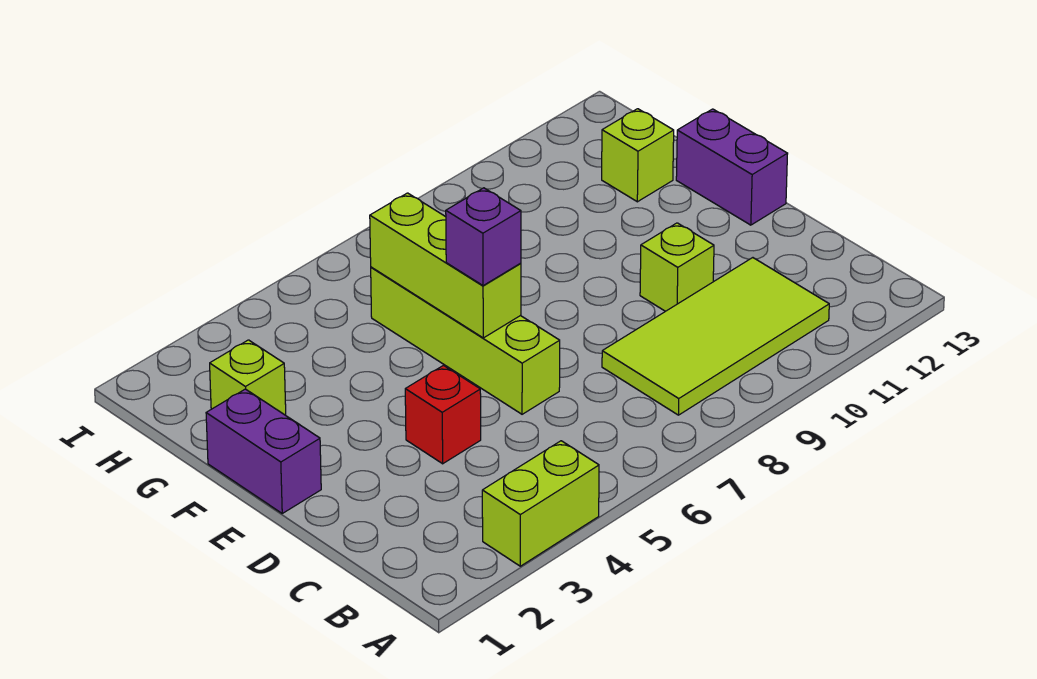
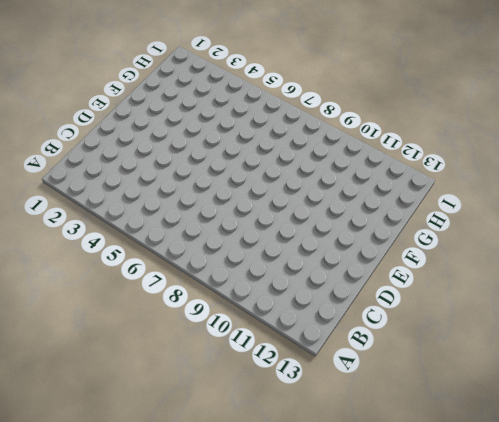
none -> lime brick A3:A4 level 1
none -> lime tile B8:C11 level 1

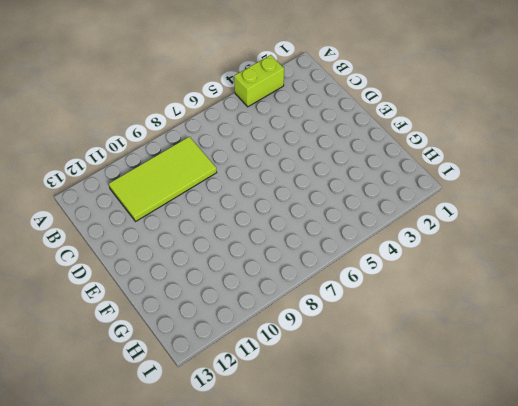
none -> red brick D4 level 1
none -> lime brick D6:G6 level 1

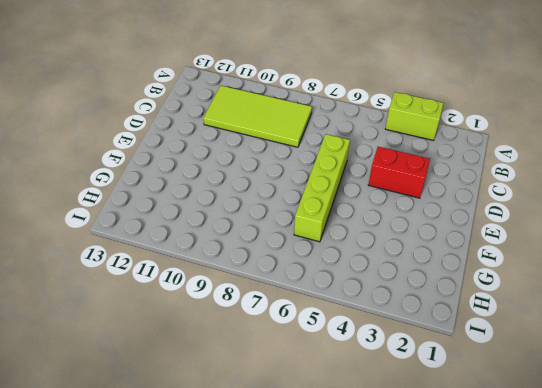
red brick D3:D4 level 1 -> red brick D4 level 1
none -> lime brick D10 level 1
none -> purple brick E1:F1 level 1

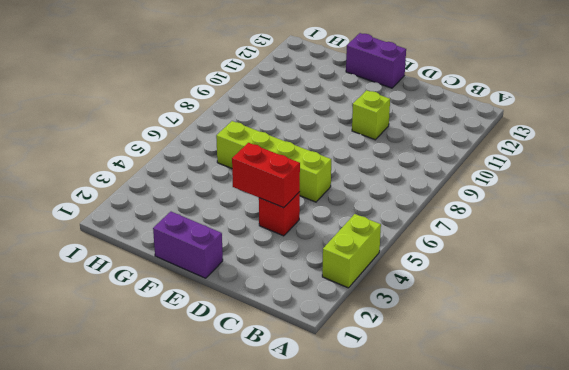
red brick D4:E4 level 2 -> none
none -> lime tile B8:C11 level 1
none -> lime brick G2 level 1

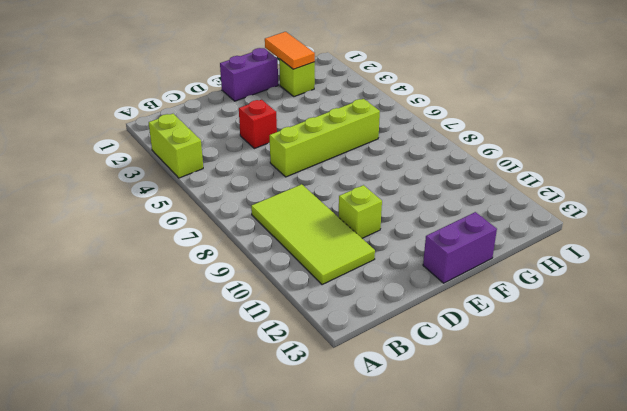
orange tile G1:G2 level 2 -> none
none -> lime brick G12 level 1
none -> lime brick E6:G6 level 2

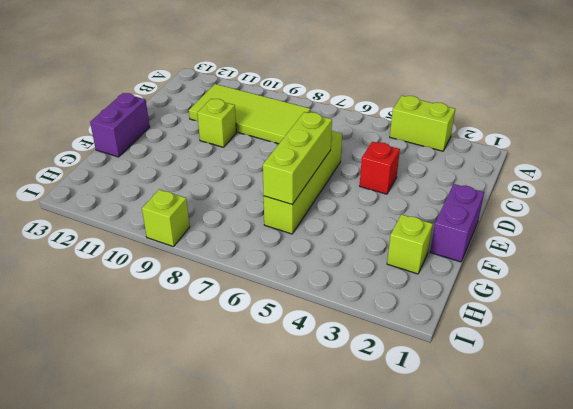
lime brick I9 level 1 -> lime brick G12 level 1
none -> purple brick E6 level 3

